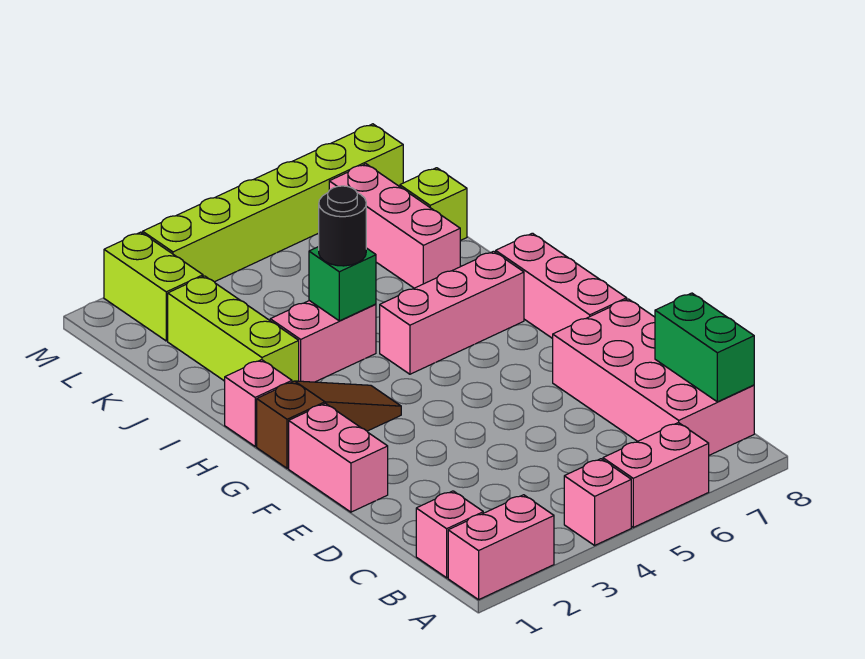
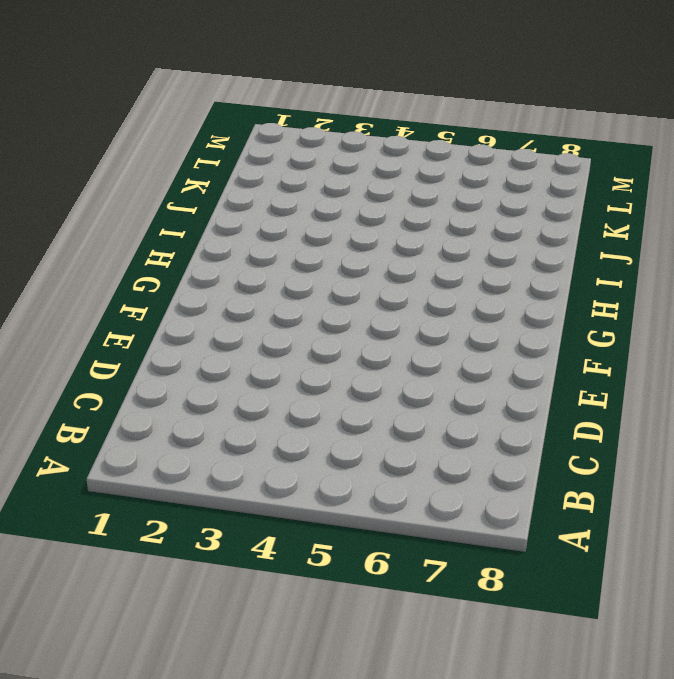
none -> pink brick A1:A2 level 1
none -> pink brick A4 level 1
none -> pink brick A5:A6 level 1

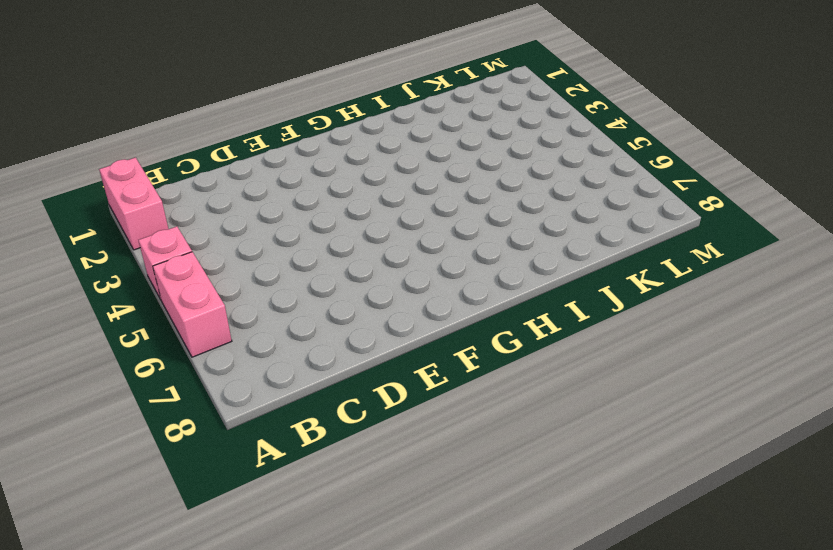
none -> pink brick B1 level 1
none -> pink brick B7:E8 level 1
none -> pink brick E1:F1 level 1

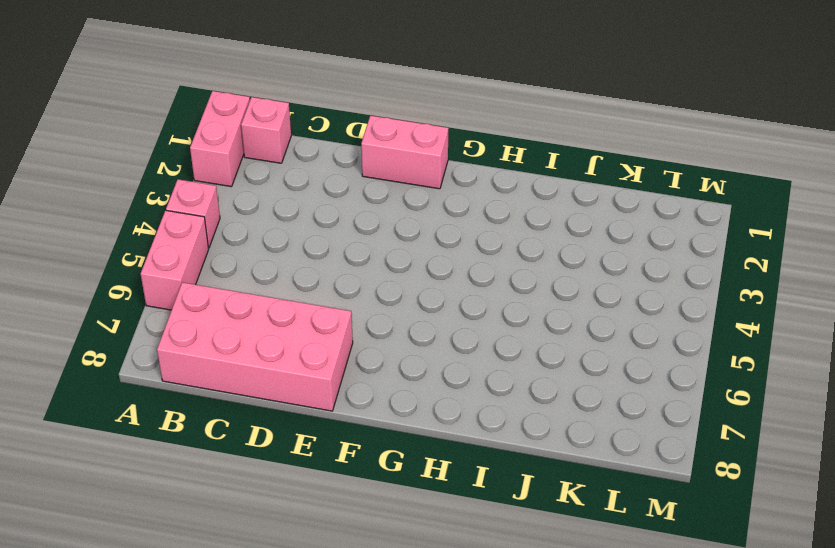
none -> pink brick F8:H8 level 1
none -> brown slope G1:G3 level 1 top 1
none -> pink brick H1 level 1

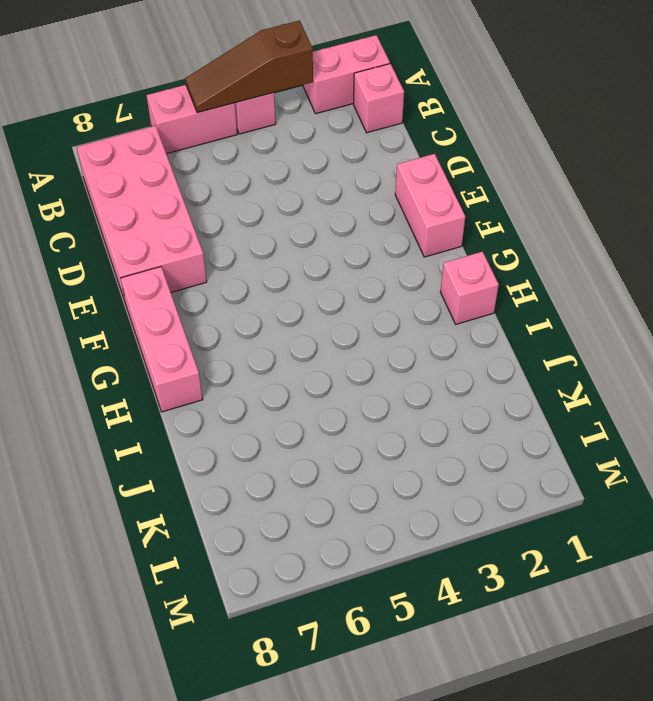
brown slope A3:A5 level 2 top 3 -> brown slope G1:G3 level 1 top 1
none -> pink brick H5:H7 level 1
none -> lime brick I2:K2 level 1
none -> pink brick I3:I4 level 1

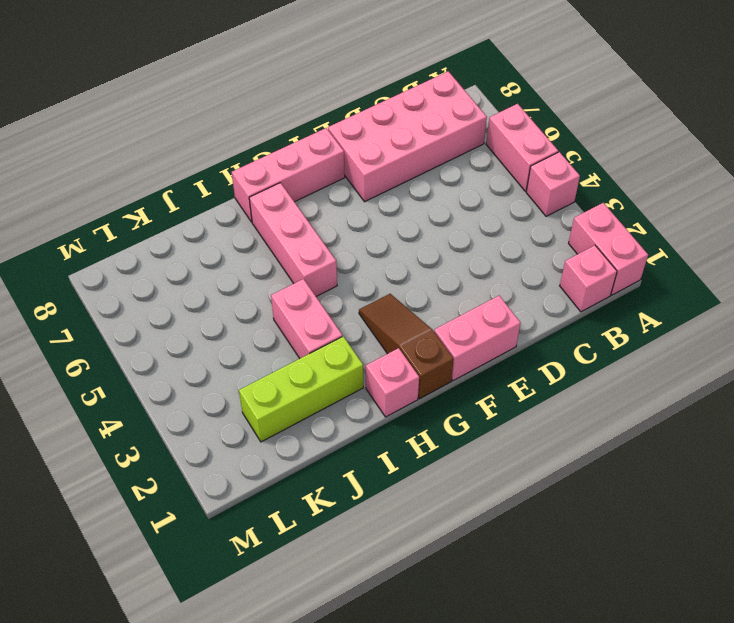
none -> pink brick J7:L7 level 1
none -> lime brick K8 level 1
none -> lime brick L2:M2 level 1

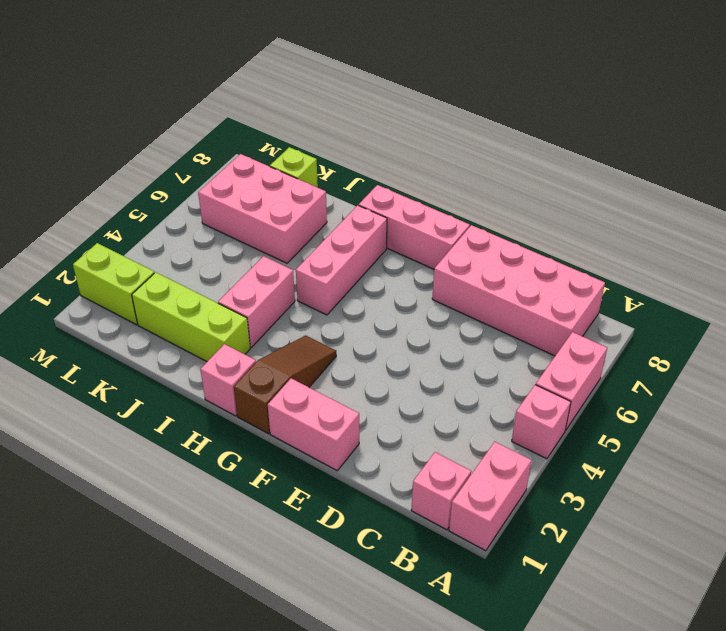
pink brick J6:L7 level 1 -> pink brick J7:L7 level 1
none -> lime brick M3:M8 level 1
none -> green brick B8:C8 level 2
none -> green brick I4 level 2

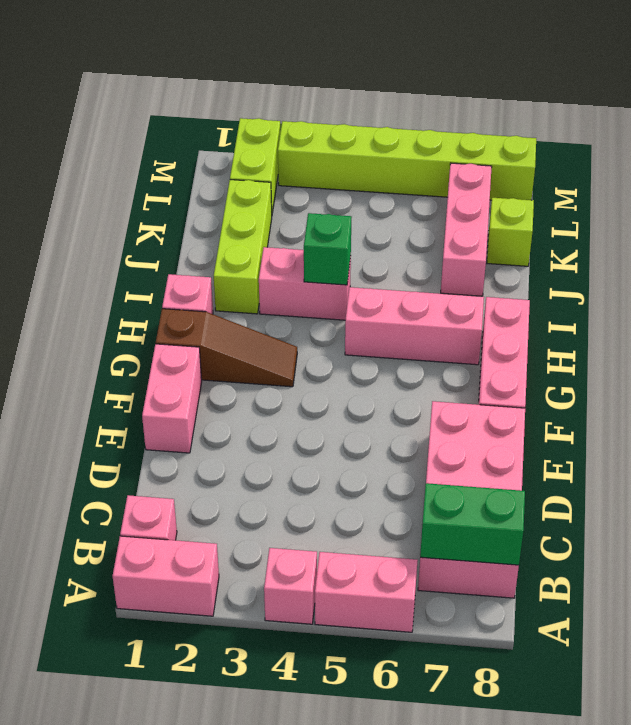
green brick B7:B8 level 2 -> green brick B8:C8 level 2
none -> black round brick I4 level 3

